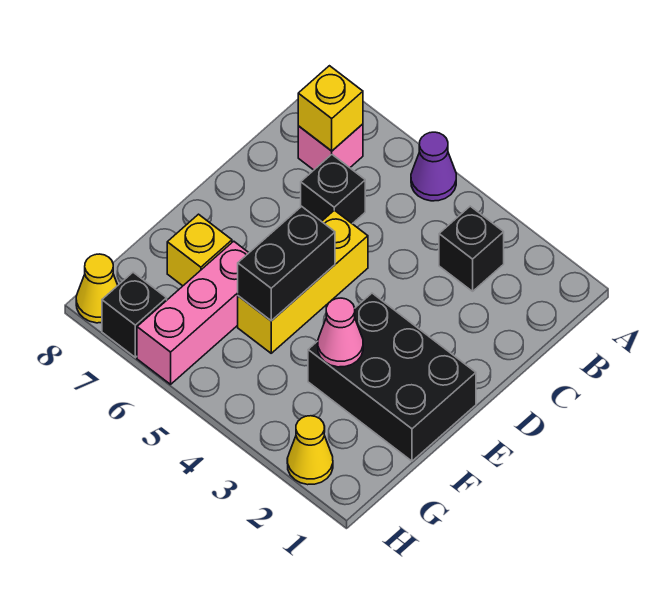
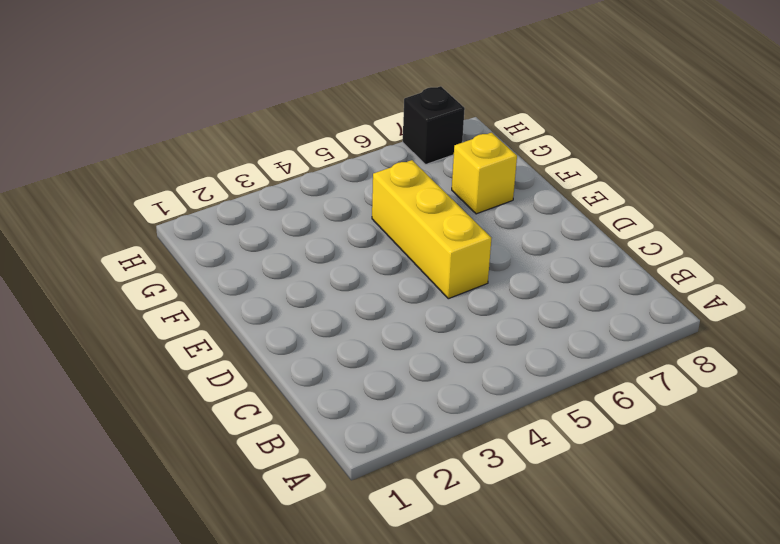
none -> purple cone A5 level 1
none -> black brick B3 level 1
none -> pink brick B7 level 1

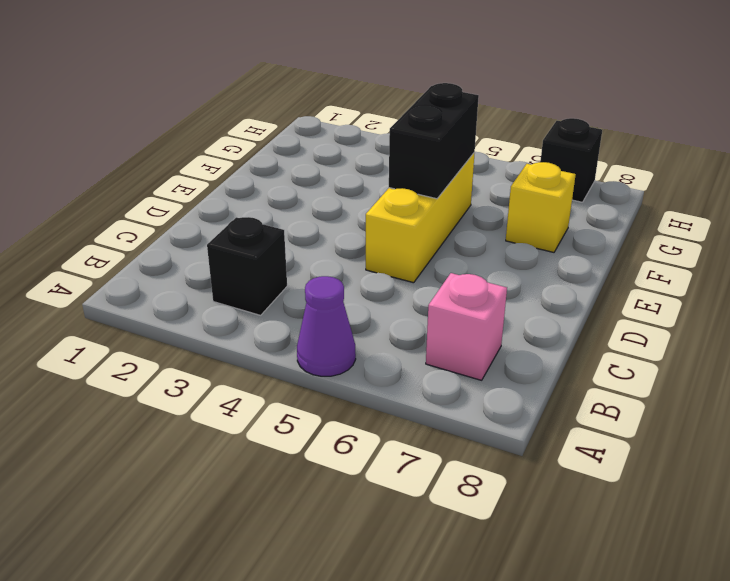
none -> black brick C6 level 1
none -> black brick E1:F3 level 1
none -> pink brick F6:H6 level 1

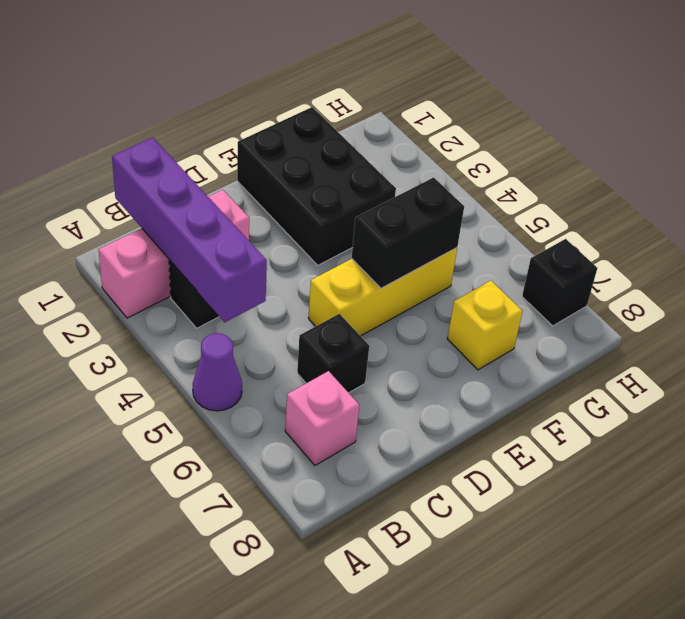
pink brick A2:C2 level 1 -> pink brick F6:H6 level 1
purple brick B1:B4 level 2 -> none
none -> yellow cone H2 level 1
none -> yellow cone H8 level 1
none -> yellow brick B7 level 2

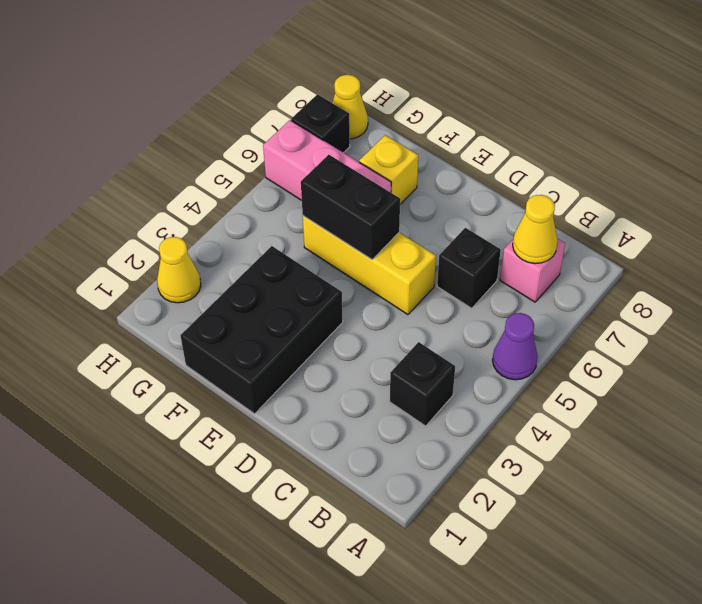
yellow cone B7 level 2 -> yellow brick B7 level 2
none -> pink cone F3 level 2

